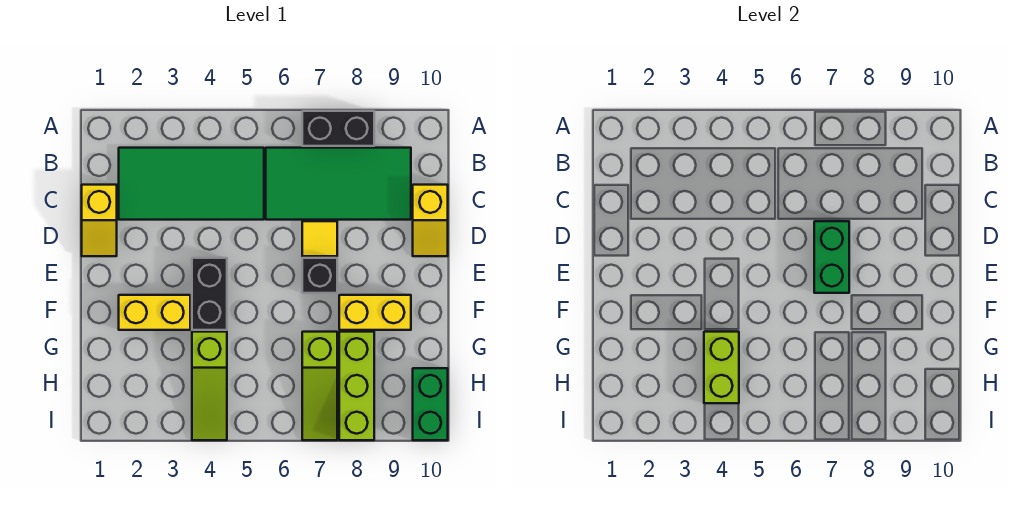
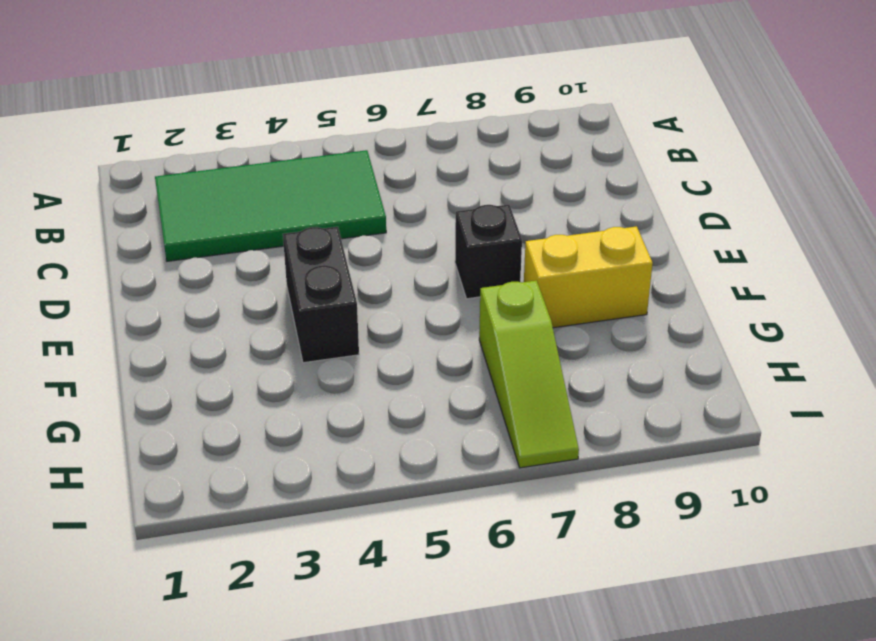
none -> black brick A7:A8 level 1
none -> green tile B6:C9 level 1
none -> yellow slope C1:D1 level 1 top C

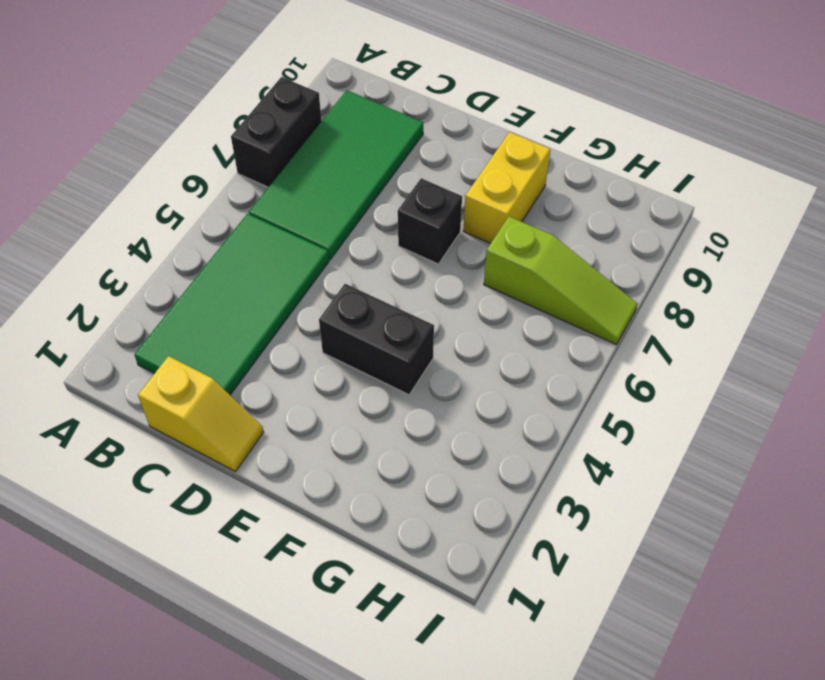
none -> yellow slope C10:D10 level 1 top C
none -> yellow tile D7 level 1
none -> yellow brick F2:F3 level 1

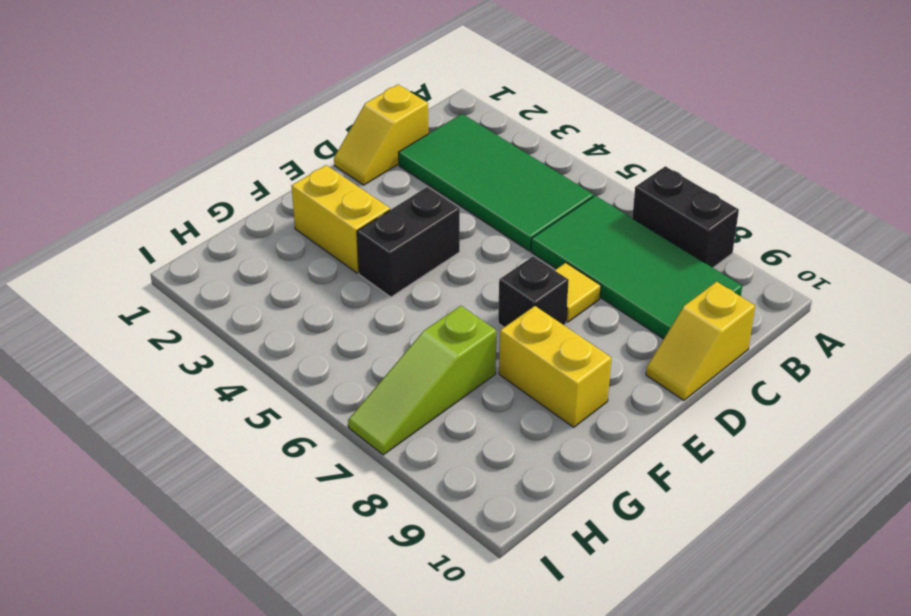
none -> lime slope G4:I4 level 1 top G
none -> lime brick G8:I8 level 1
none -> green brick H10:I10 level 1

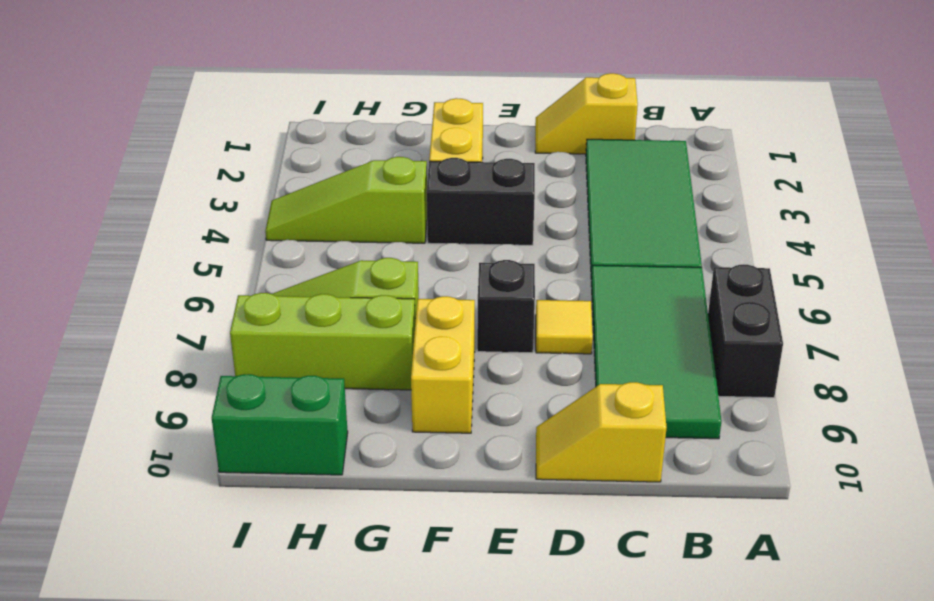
none -> green brick D7:E7 level 2
none -> lime brick G4:H4 level 2

